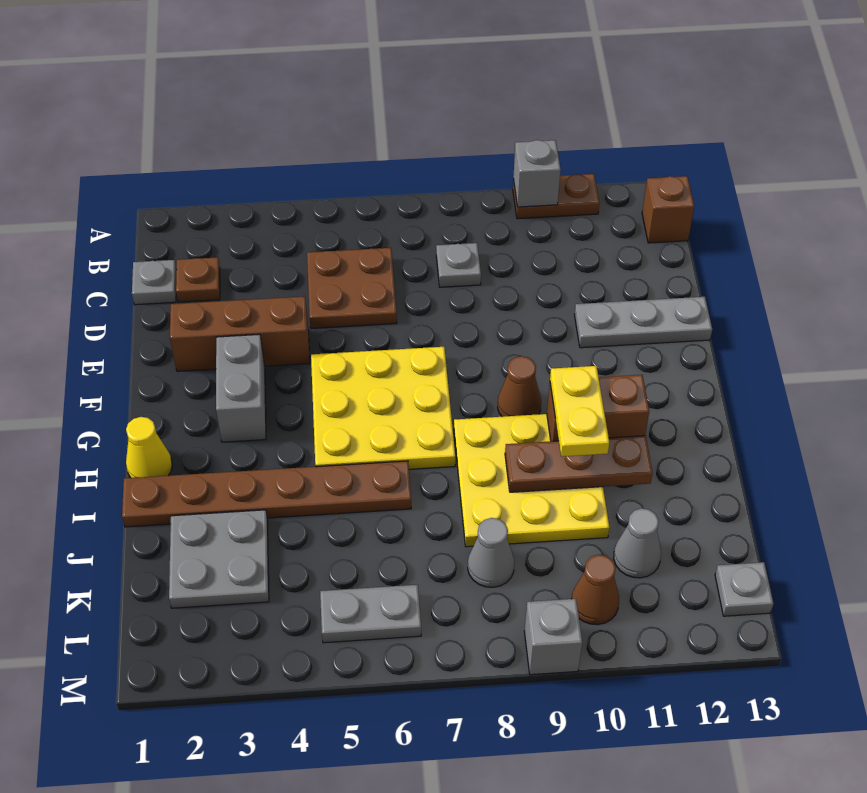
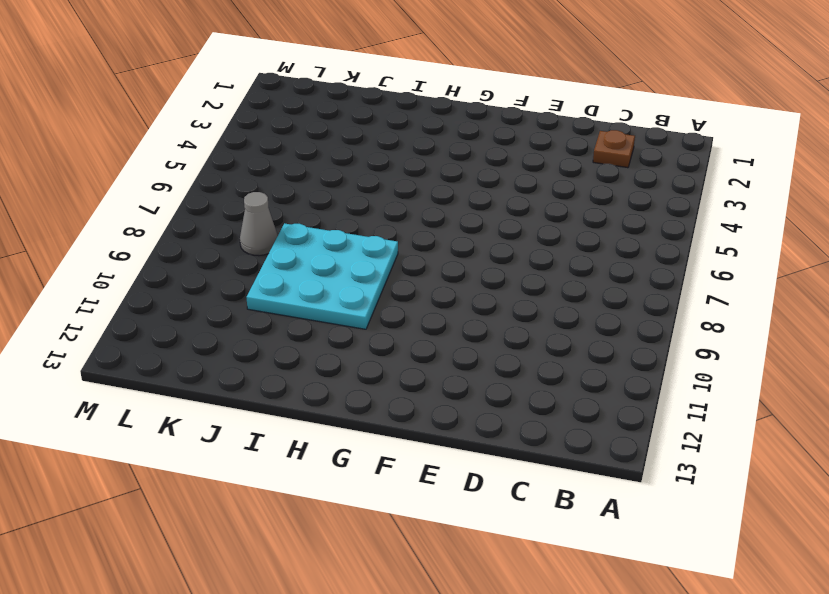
cyan plate H8:J10 level 1 -> yellow plate H8:J10 level 1
none -> brown plate A10:A11 level 1
none -> brown brick B13 level 1
none -> grey plate C1 level 1

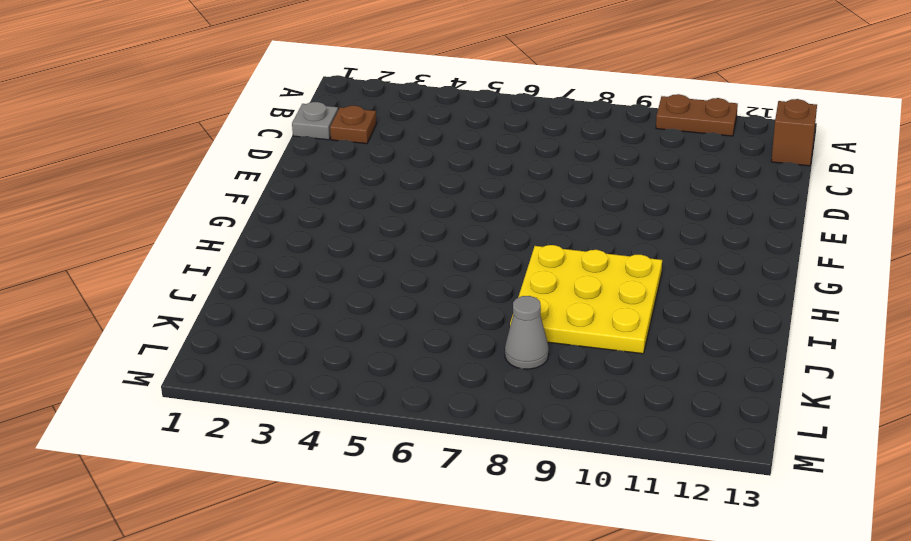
none -> brown plate C5:D6 level 1
none -> grey plate C8 level 1
none -> brown brick E2:E4 level 1

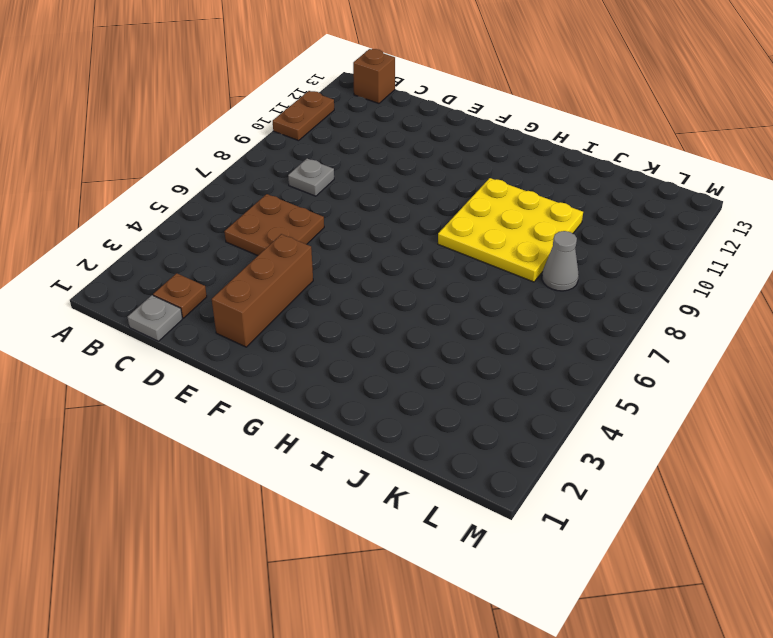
none -> grey plate E11:E13 level 1
none -> grey brick F3:G3 level 1
none -> yellow plate F5:H7 level 1

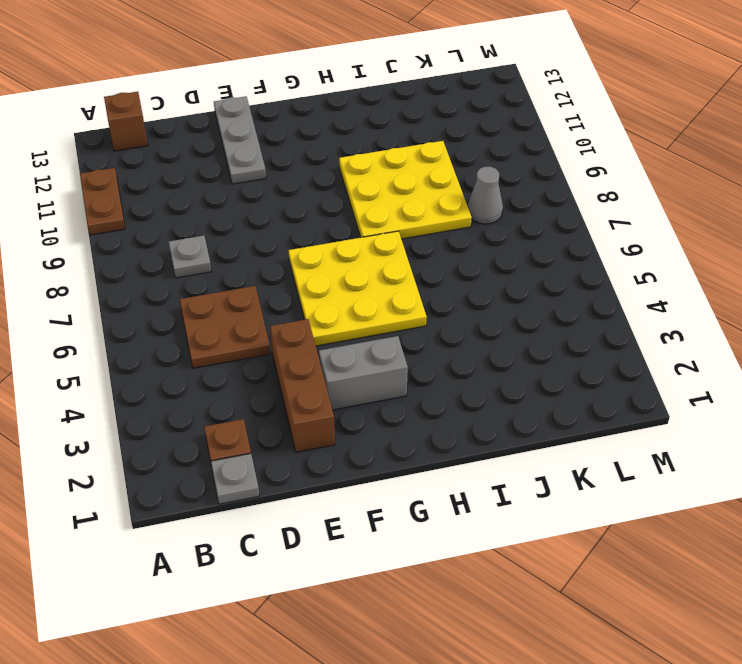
none -> brown cone G9 level 1
none -> yellow cone H1 level 1
none -> brown plate I1:I6 level 1

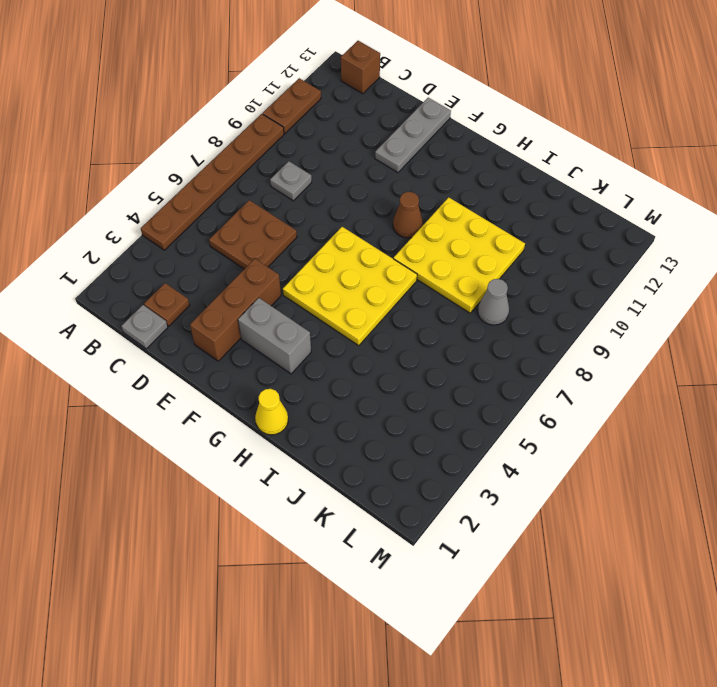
brown plate A4:A9 level 1 -> brown plate I1:I6 level 1
none -> grey plate J2:K3 level 1
none -> grey cone K11 level 1
none -> grey plate L5:L6 level 1

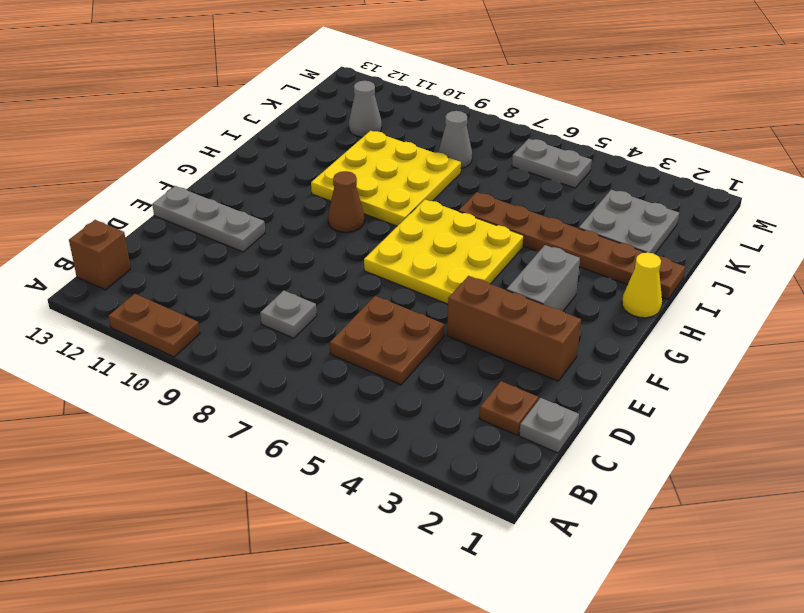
none -> brown cone L10 level 1
none -> grey plate L13 level 1
none -> grey brick M9 level 1

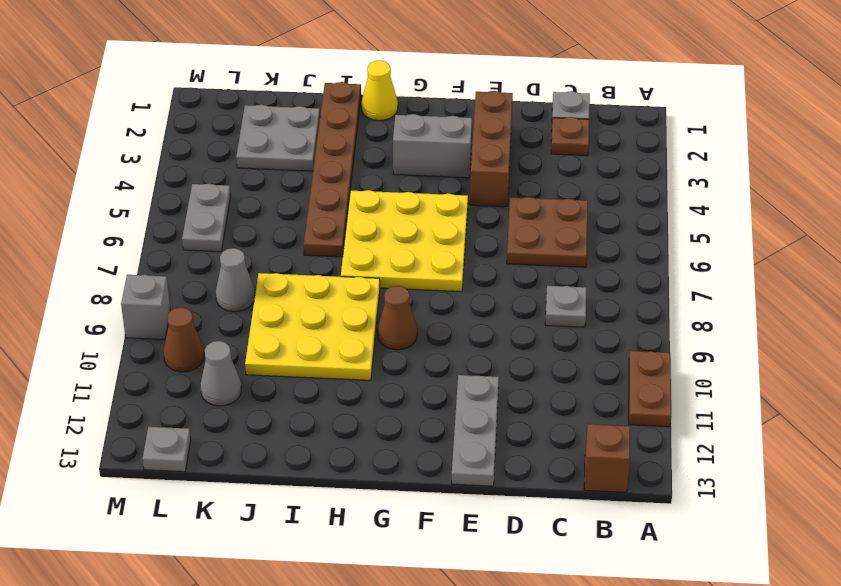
none -> grey brick A10 level 2
none -> brown brick H10:H11 level 2
none -> brown plate I9:I11 level 2

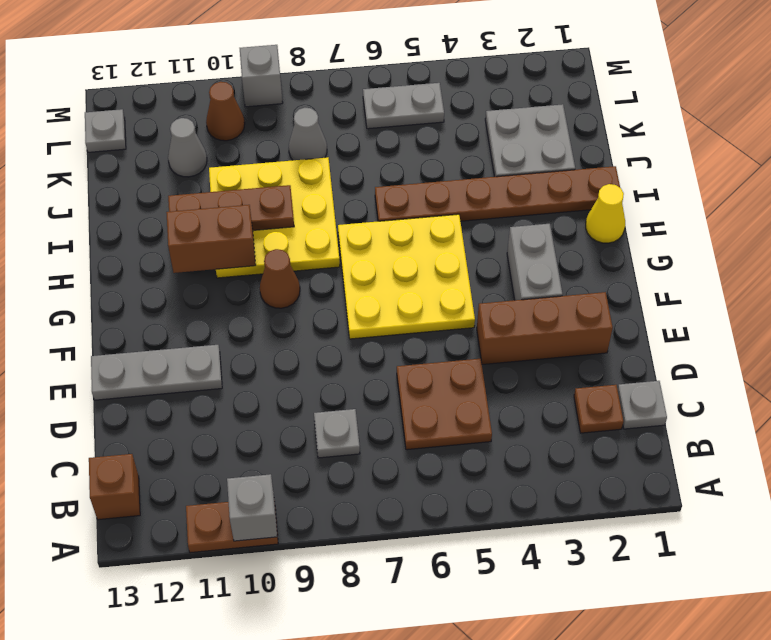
none -> yellow plate H10:I10 level 3

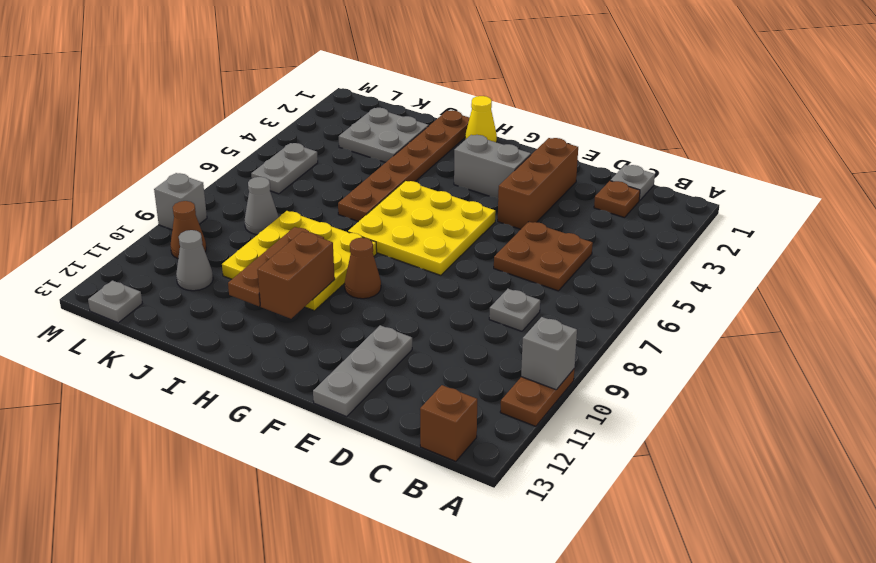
none -> yellow plate H10:I10 level 3

